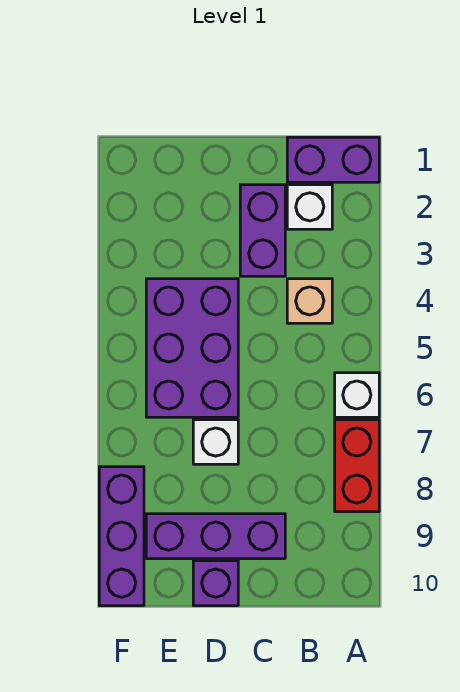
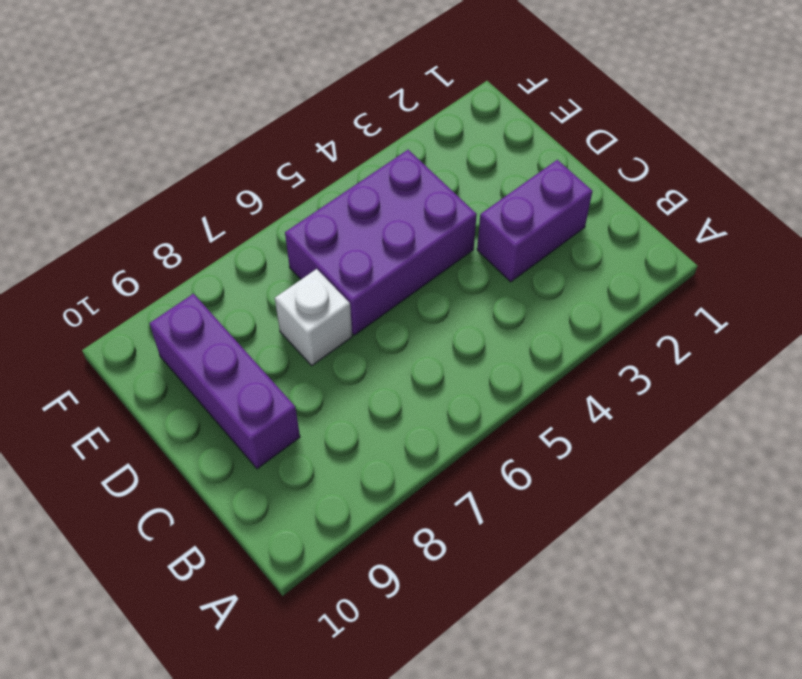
none -> purple brick A1:B1 level 1
none -> white brick A6 level 1

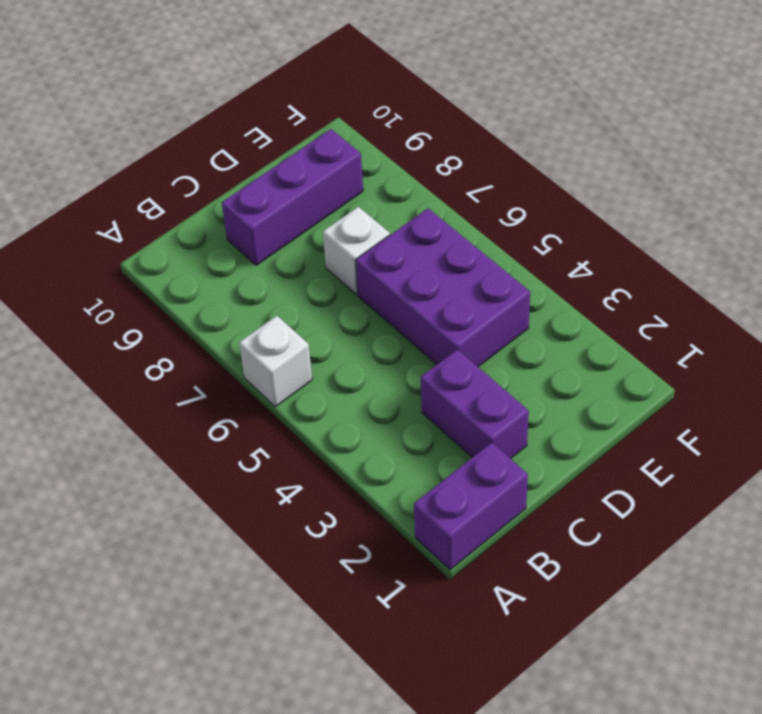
none -> red brick A7:A8 level 1
none -> white brick B2 level 1

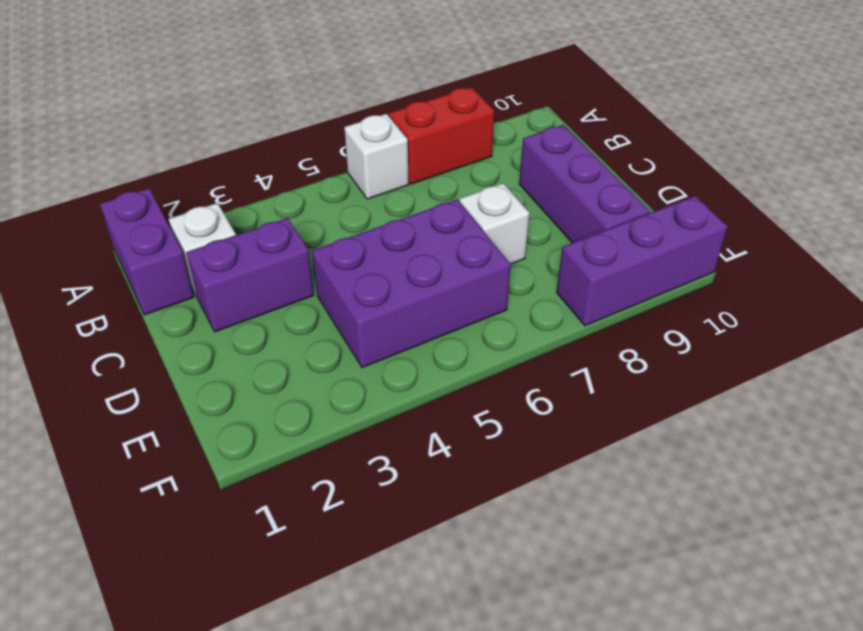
none -> tan brick B4 level 1
none -> purple brick D10 level 1

